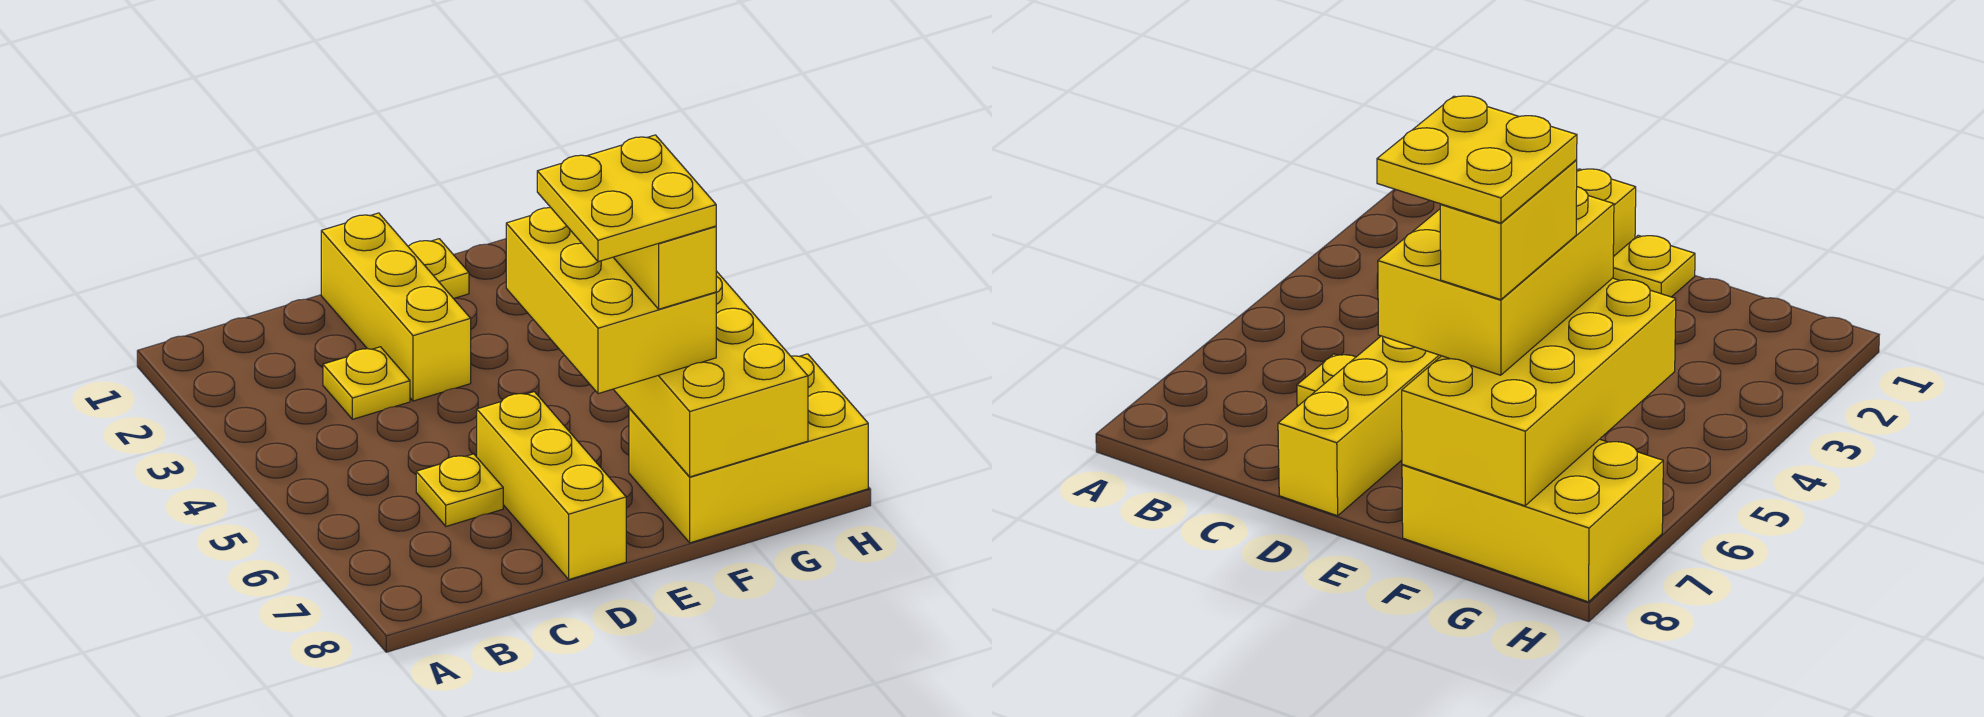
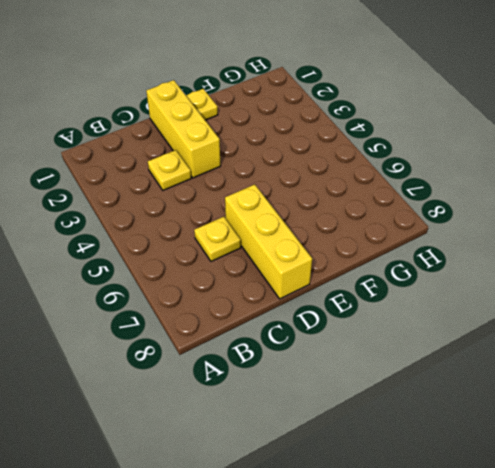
none -> yellow brick F7:H8 level 1
none -> yellow brick F5:G8 level 2

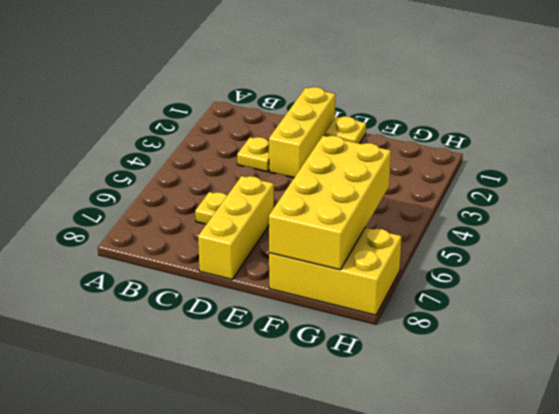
none -> yellow brick E5:F7 level 3
none -> yellow brick F6:F7 level 4

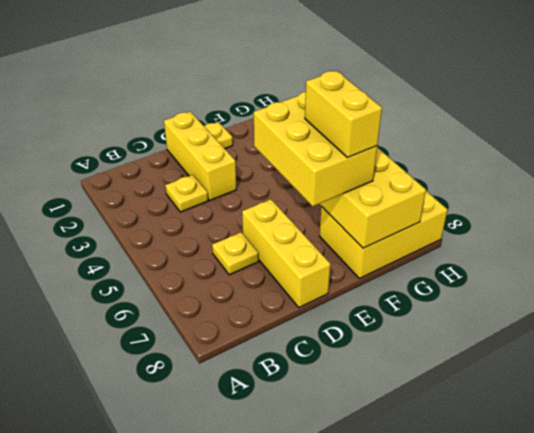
none -> yellow plate E6:F7 level 5

